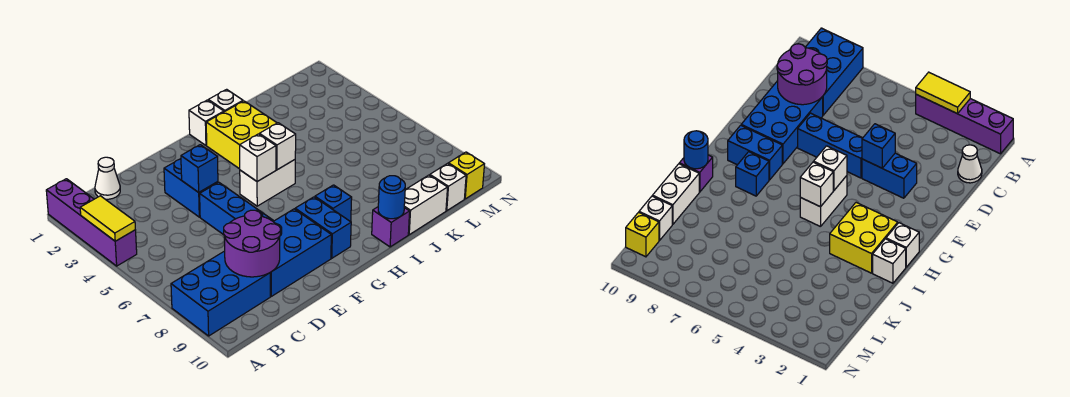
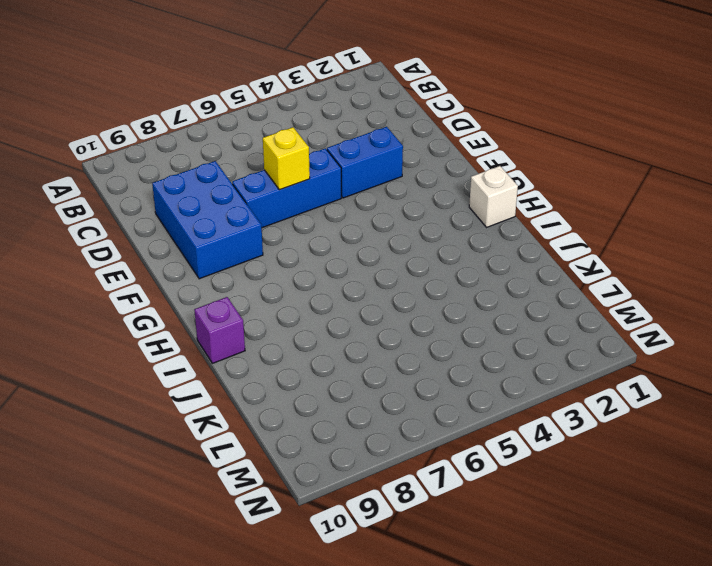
yellow brick E6 level 2 -> yellow brick M10 level 1
none -> purple brick A1:A4 level 1
none -> blue brick A8:C9 level 1
none -> white cone C1 level 1

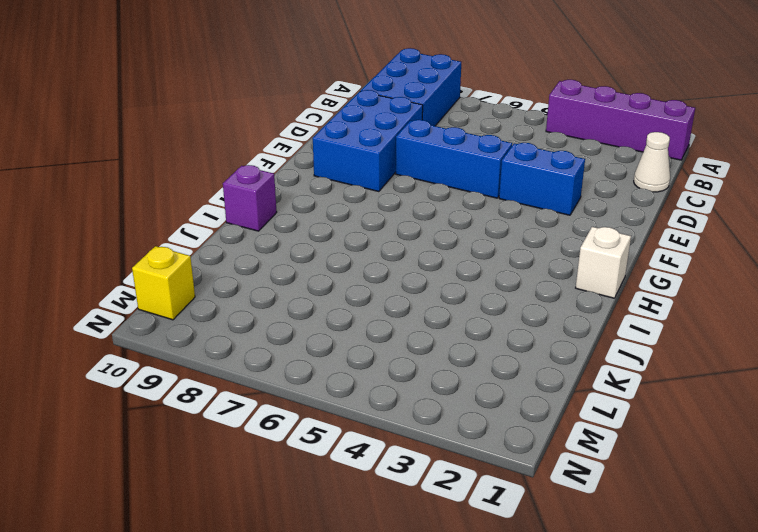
none -> white brick G5:H5 level 1
none -> blue brick G8:G9 level 1
none -> yellow brick H2:I3 level 1

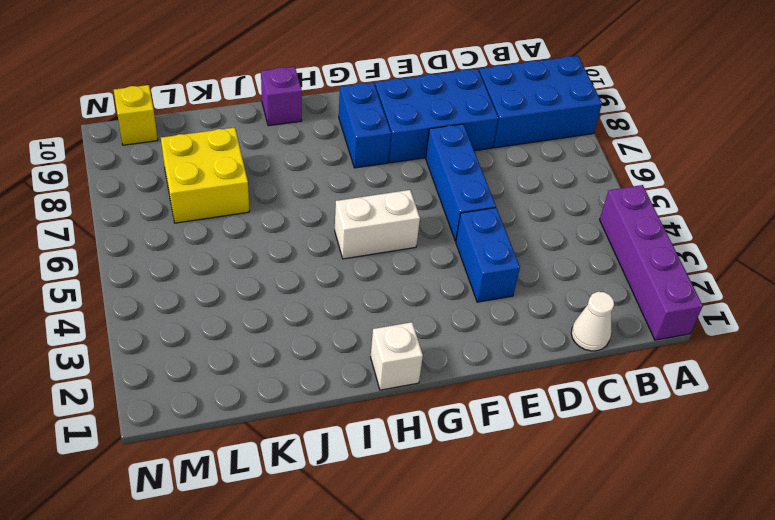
yellow brick K7:L8 level 1 -> yellow brick H2:I3 level 1
none -> blue brick H8 level 1
none -> white brick I1 level 1
none -> white brick J10:K10 level 1

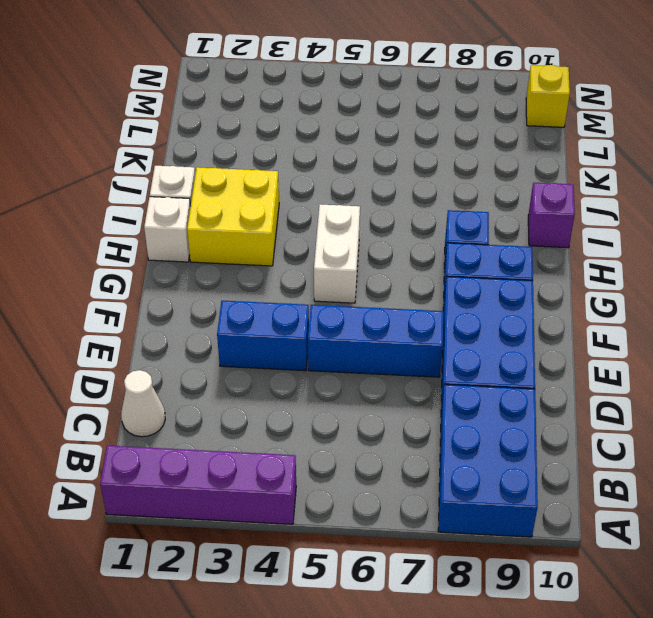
none -> white brick J10:K10 level 1
none -> white brick L10 level 1
none -> yellow tile A3:A4 level 2

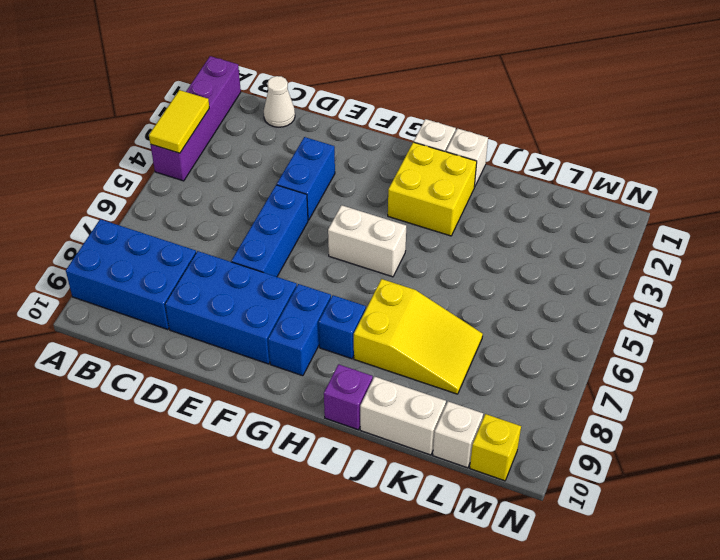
yellow slope I7:K8 level 1 top I -> none
none -> purple round brick C8:D9 level 2
none -> blue brick E4 level 2
none -> white brick G5 level 2

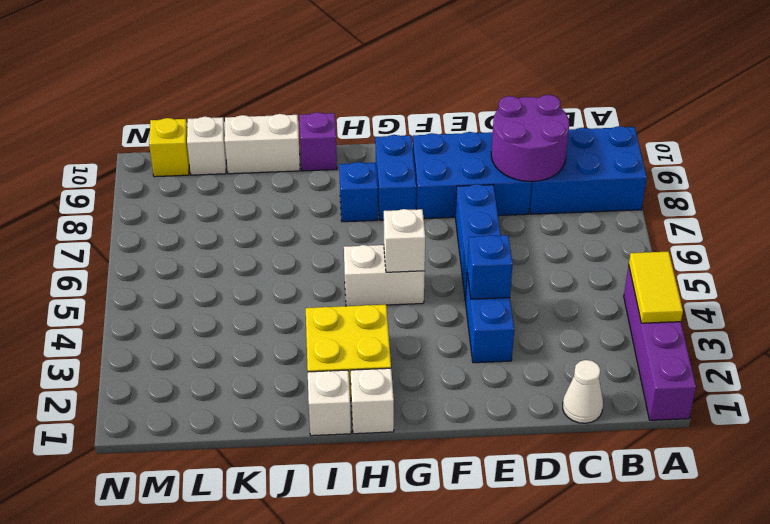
none -> white brick H5 level 2
none -> blue round brick I10 level 2

